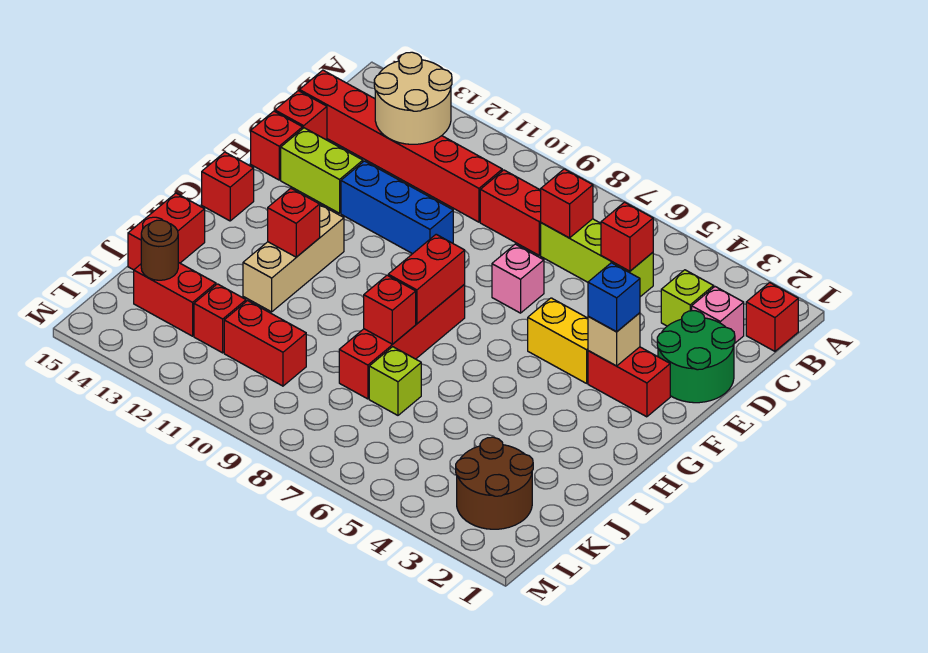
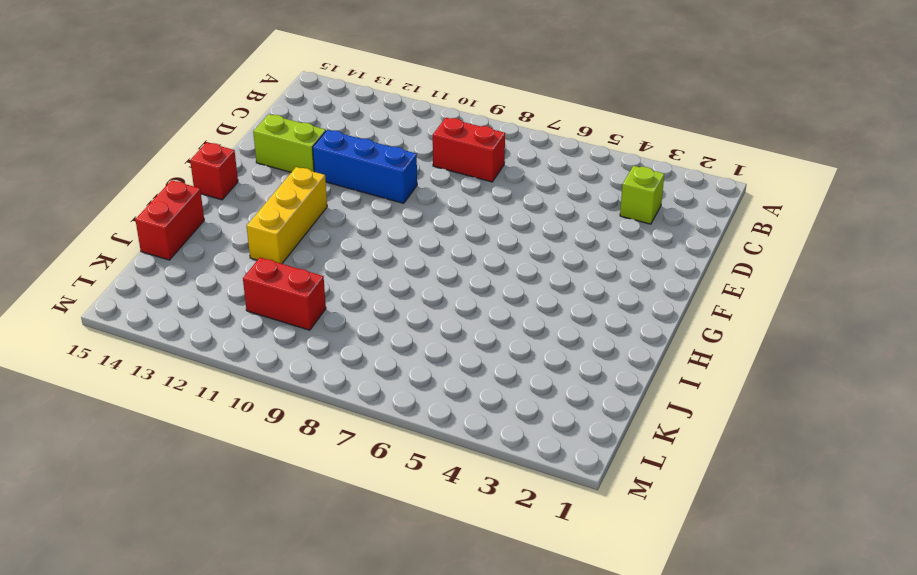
yellow brick G12:I12 level 1 -> tan brick G12:I12 level 1
none -> red brick B1 level 1
none -> pink brick C2 level 1
none -> lime brick C5:C7 level 1
none -> red brick C10:C15 level 1

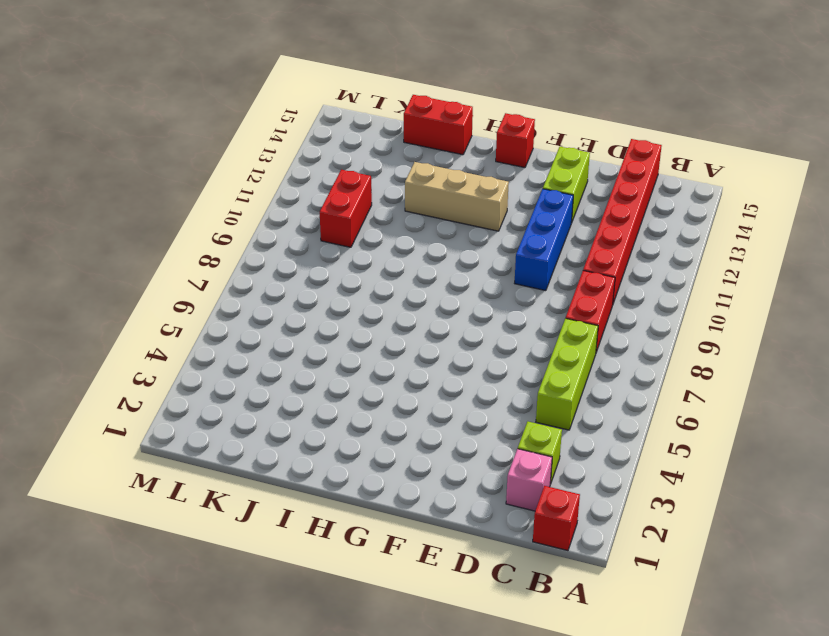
none -> green round brick D1:E2 level 1
none -> red brick D15 level 1
none -> pink brick E7 level 1
none -> red brick E15 level 1

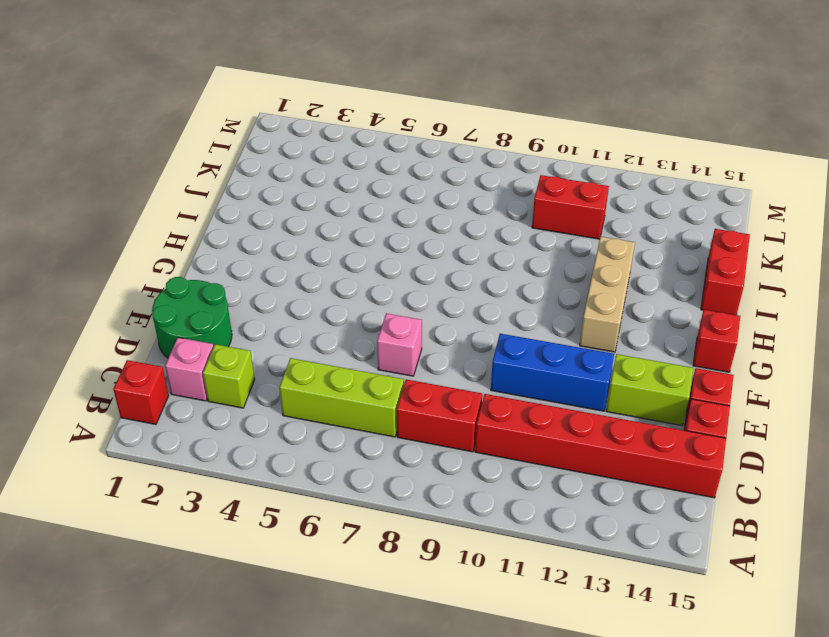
none -> red brick F2:F3 level 1
none -> yellow brick F4:F5 level 1
none -> red brick G8:J8 level 1
none -> lime brick J7 level 1

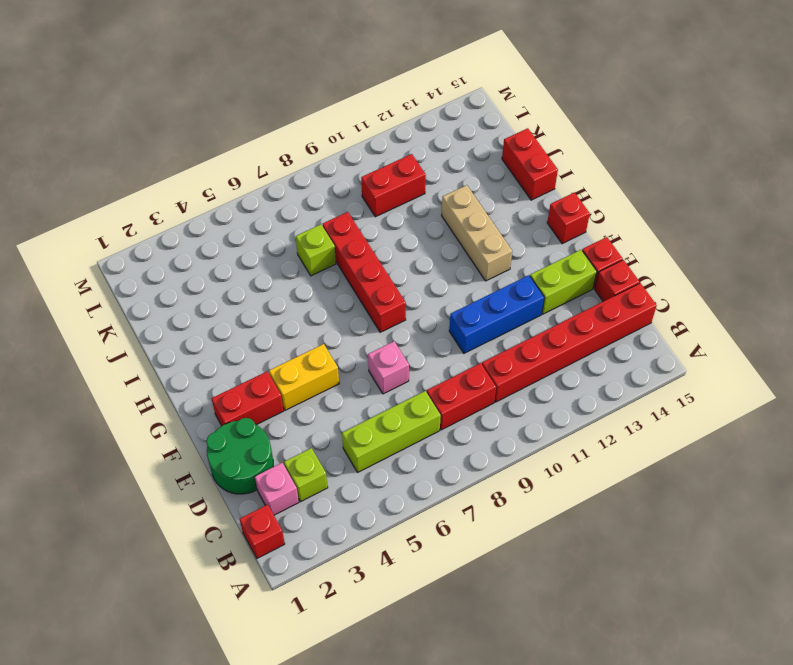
none -> brown round brick K2:L3 level 1
none -> red brick K12 level 1
none -> red brick K13:K14 level 1
none -> tan round brick B12:C13 level 2

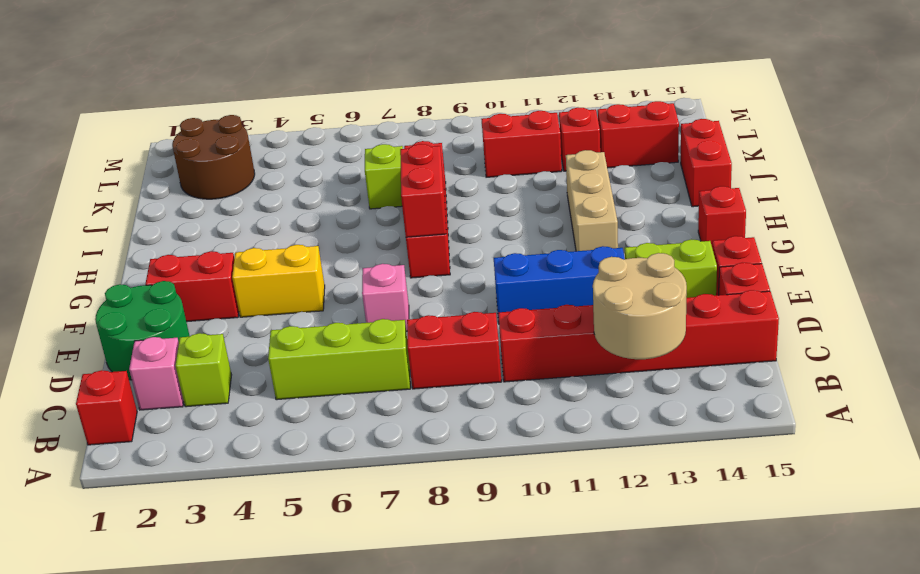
none -> red brick C5 level 2
none -> red brick C7 level 2
none -> tan brick F3 level 2
none -> red brick H12 level 2

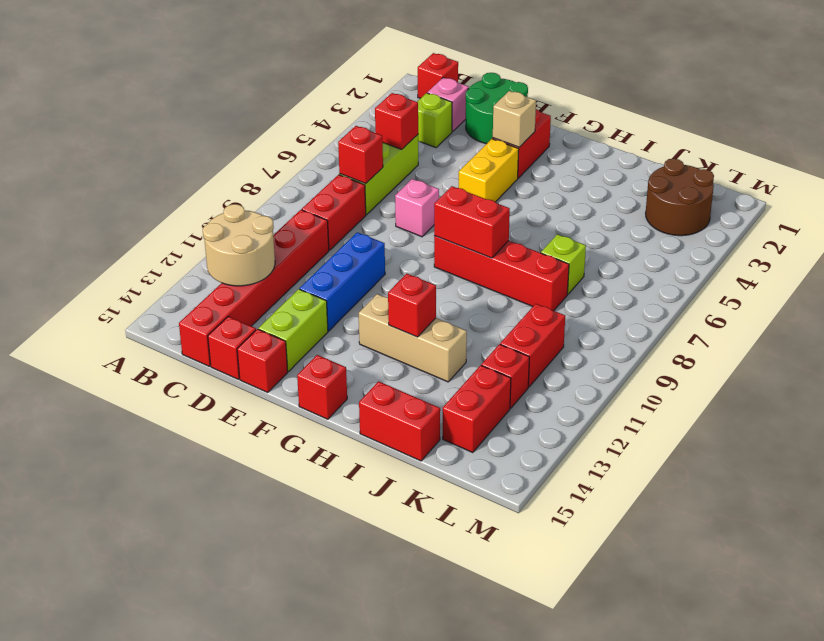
none -> red brick I8 level 2
none -> brown round brick K14 level 2
none -> blue brick F3 level 3

